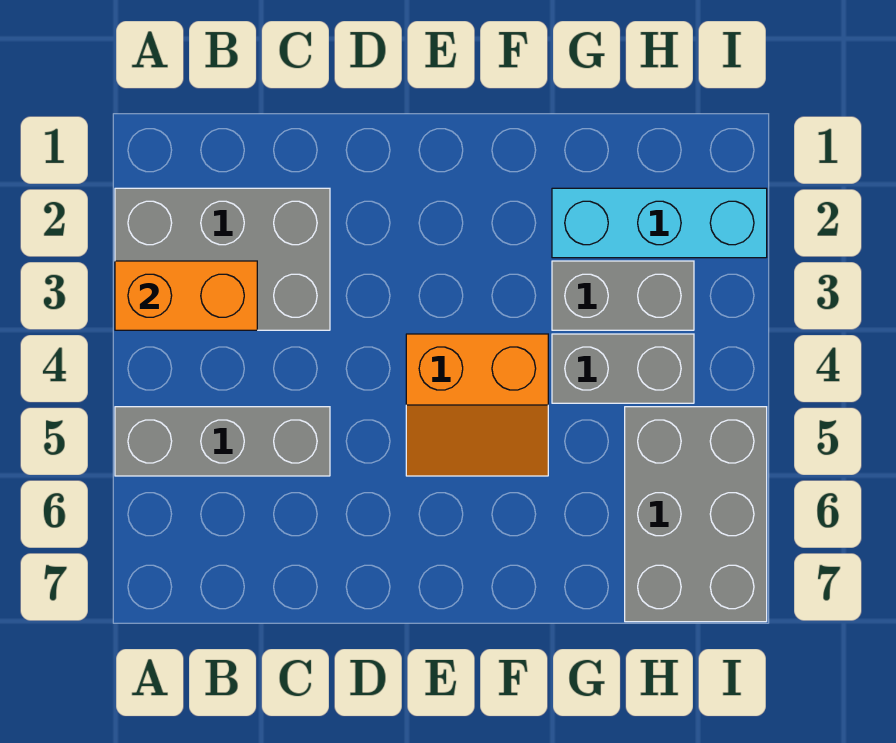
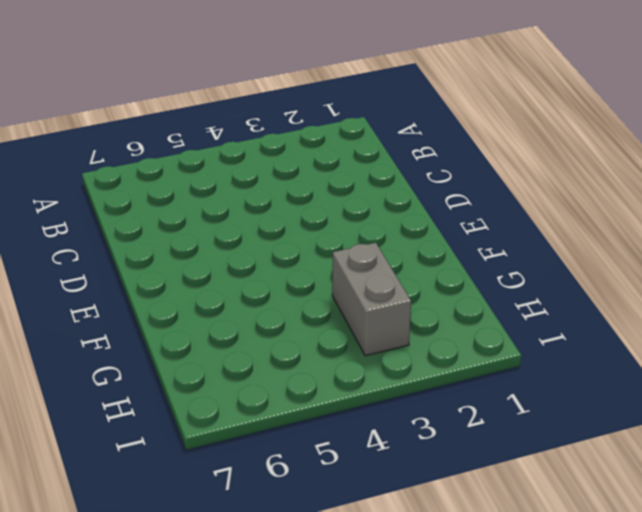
none -> grey brick A2:C3 level 1
none -> grey brick A5:C5 level 1

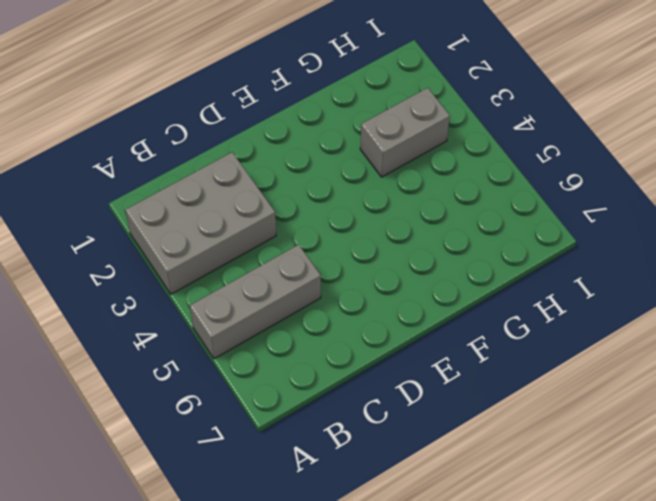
none -> orange slope E4:F5 level 1 top 4
none -> cyan brick G2:I2 level 1

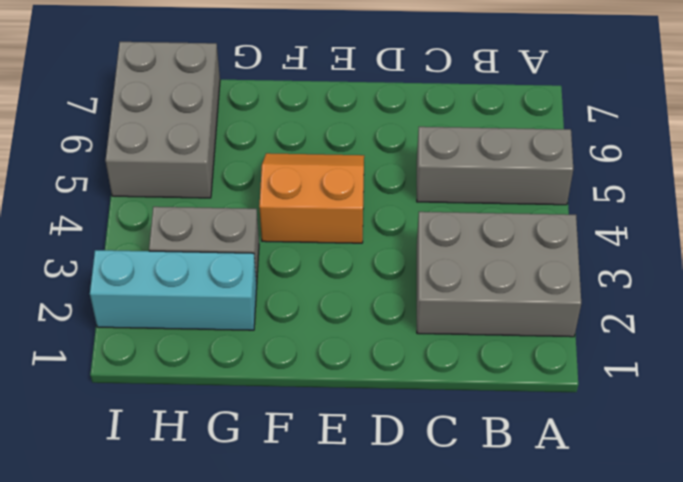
none -> grey brick G4:H4 level 1
none -> orange brick A3:B3 level 2

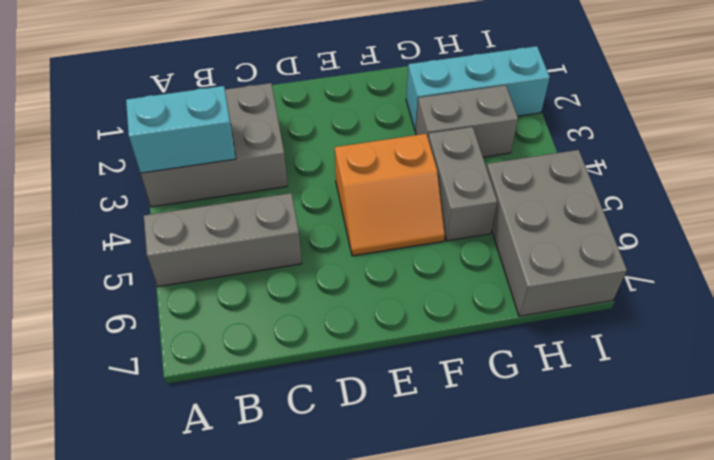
cyan brick A3:B3 level 2 -> orange brick A3:B3 level 2
grey brick G4:G5 level 1 -> grey brick G4:H4 level 1

